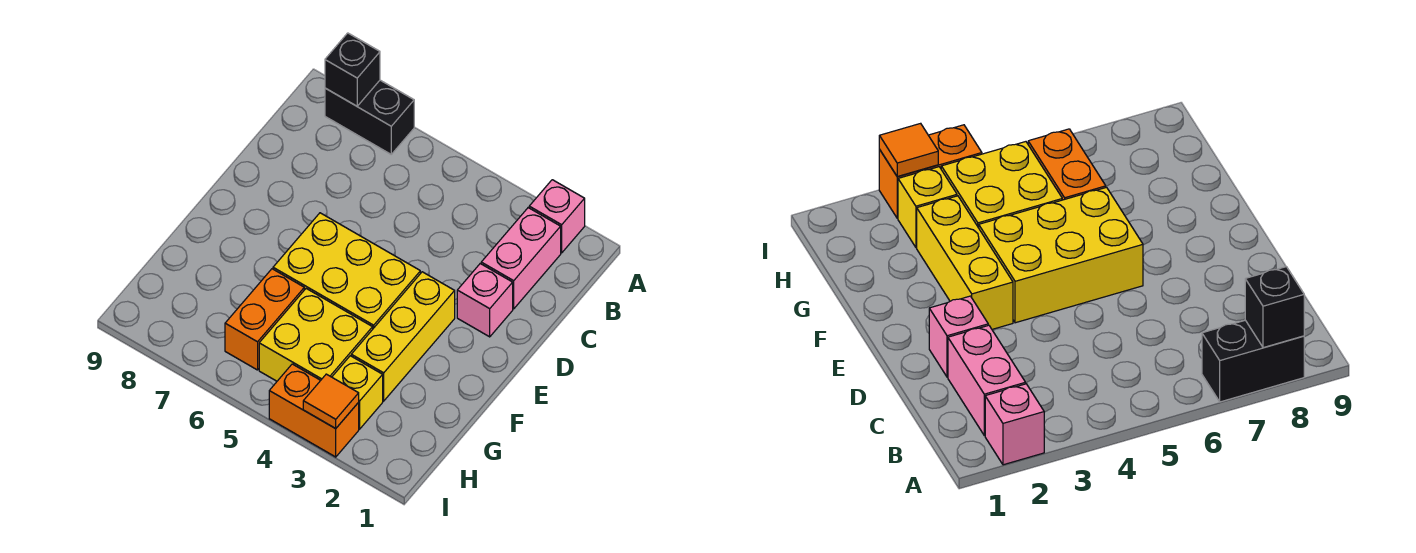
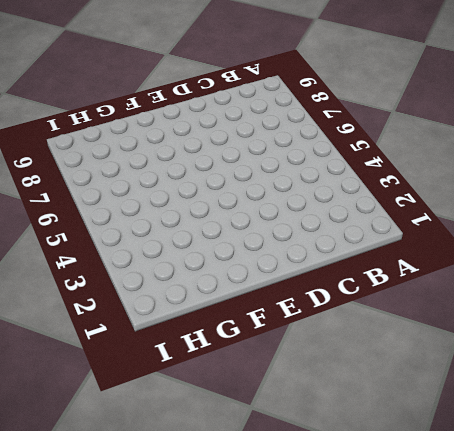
none -> pink brick A2 level 1
none -> black brick A7:A8 level 1
none -> pink brick B2:C2 level 1

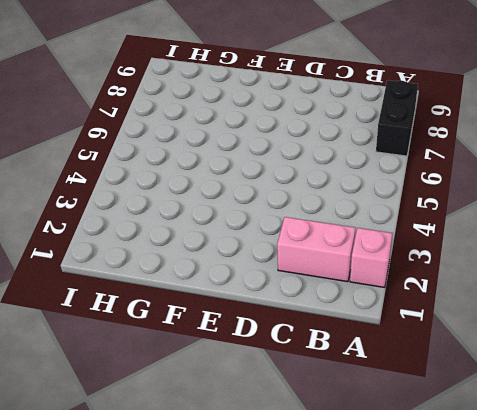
none -> pink brick D2 level 1
none -> yellow brick E3:G3 level 1
none -> yellow brick E4:F6 level 1

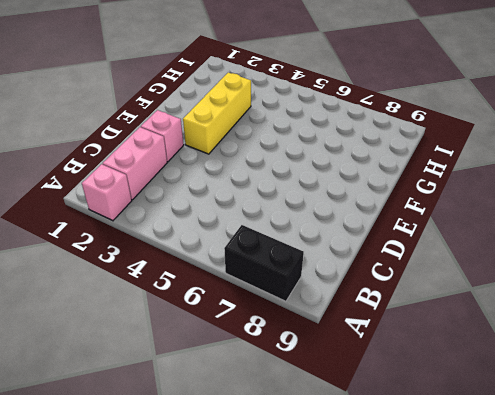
none -> yellow brick E4:F6 level 1
none -> yellow brick G4:H5 level 1
none -> orange brick G6:H6 level 1

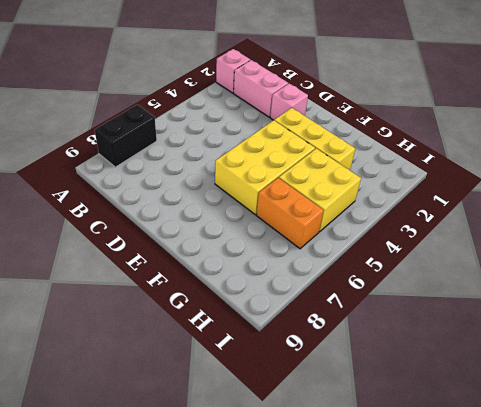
none -> yellow brick H3 level 1
none -> orange brick I3:I4 level 1
none -> black brick A8 level 2

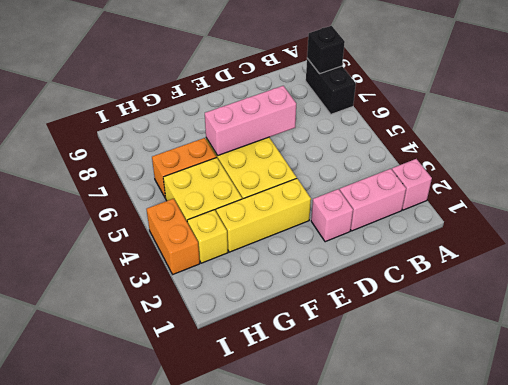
pink brick D6:F6 level 2 -> none
none -> orange tile I3 level 2

